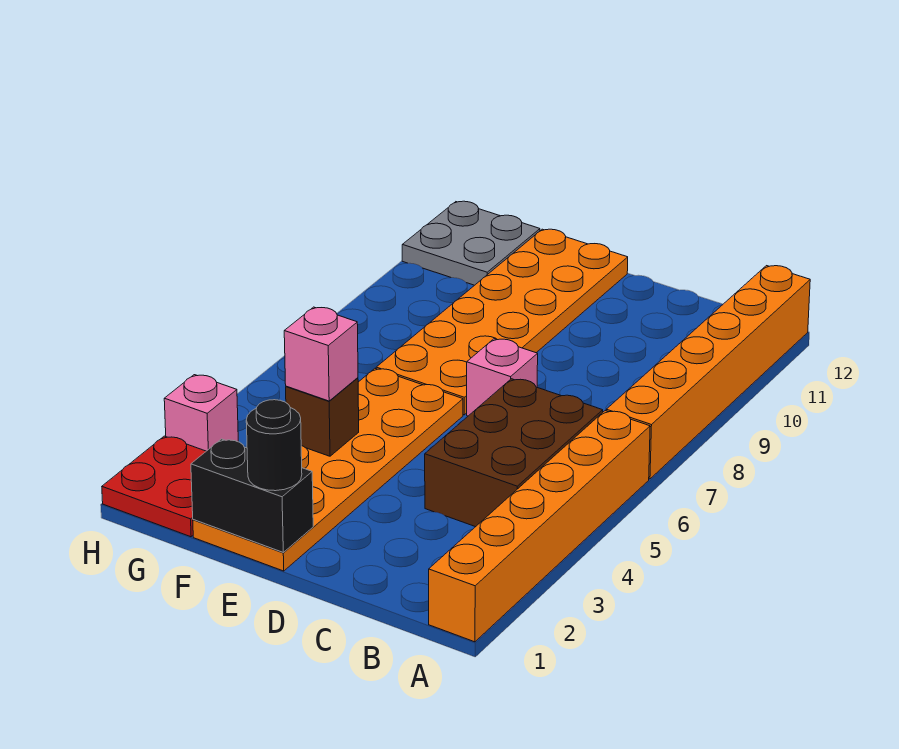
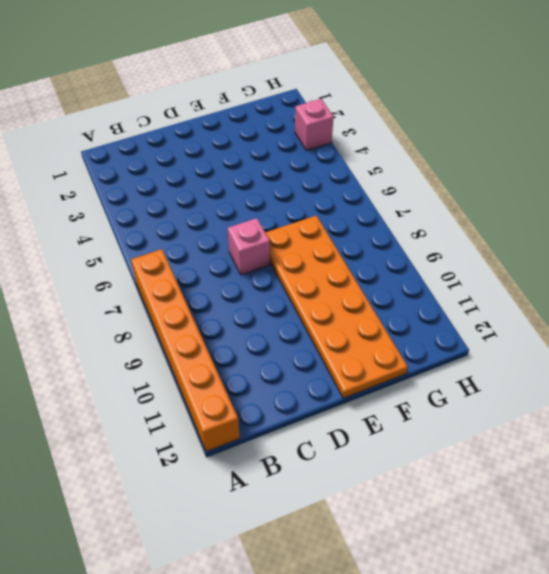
none -> orange brick A1:A6 level 1
none -> brown brick B4:C6 level 1
none -> orange plate E1:F6 level 1

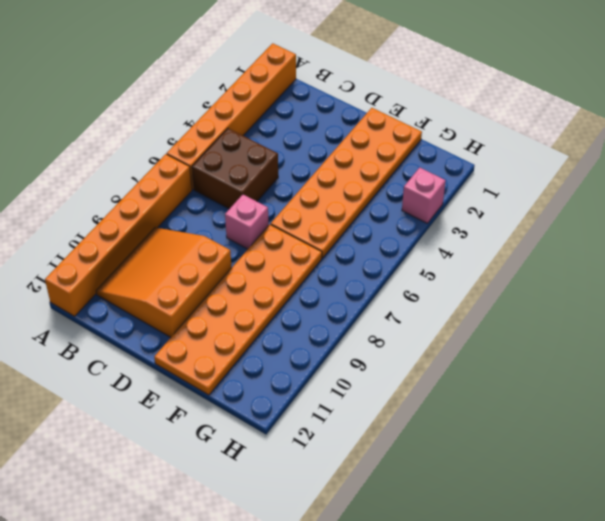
brown brick B5:C6 level 1 -> brown brick B4:C6 level 1
orange slope B9:D11 level 1 top D -> none
none -> red plate G1:H2 level 1
none -> grey plate G11:H12 level 1
none -> black brick E1:F1 level 2

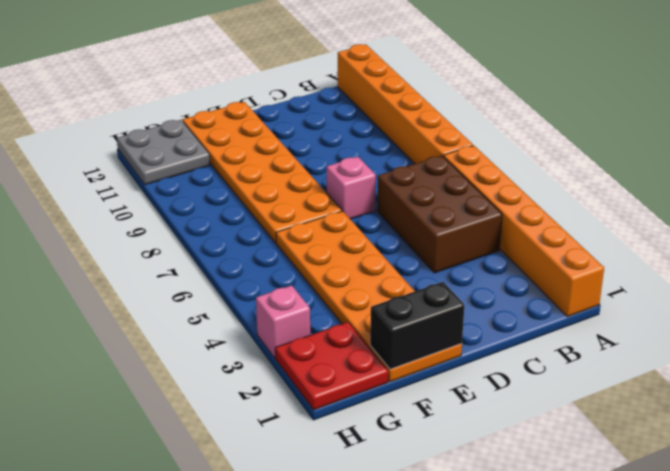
none -> brown brick F4 level 2
none -> black round brick E1 level 3
none -> pink brick F4 level 3

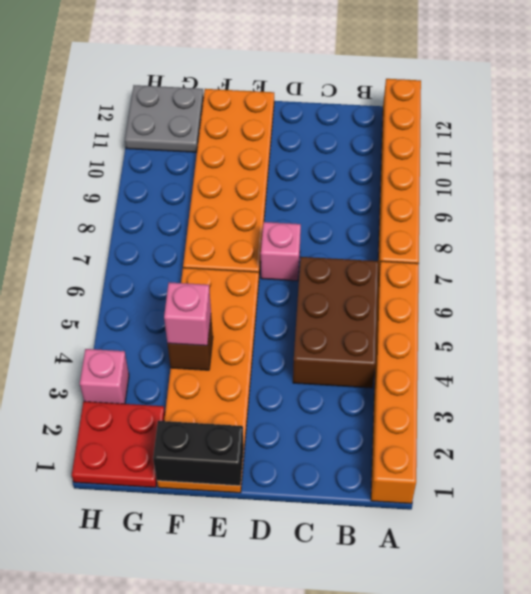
none -> black round brick E1 level 3

